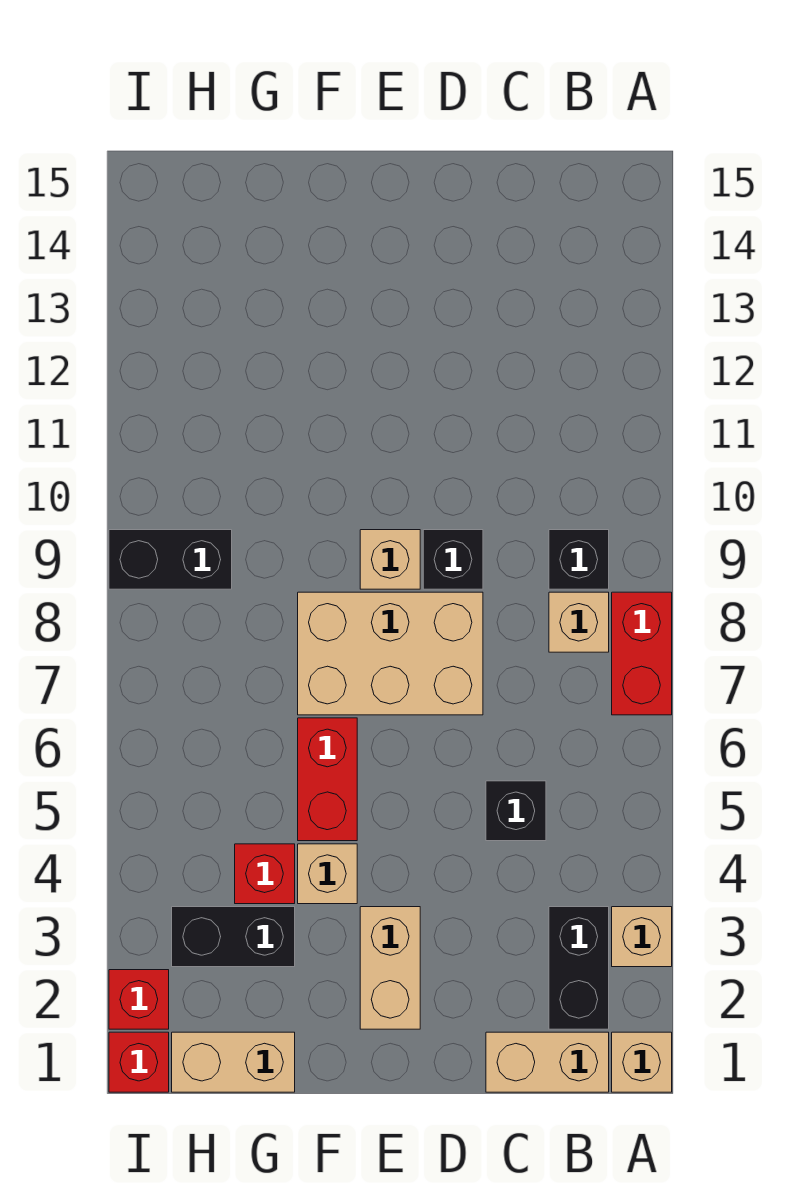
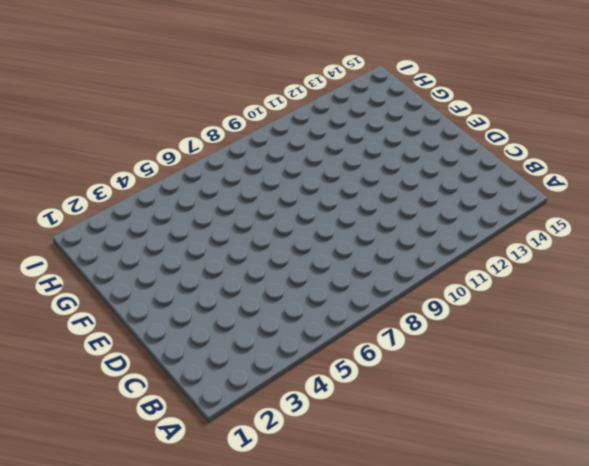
none -> tan brick A1 level 1
none -> tan brick A3 level 1
none -> red brick A7:A8 level 1

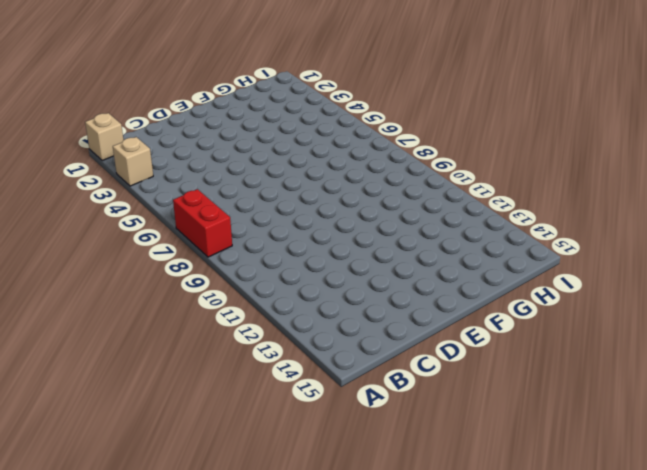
none -> tan brick B1:C1 level 1
none -> black brick B2:B3 level 1
none -> tan brick B8 level 1

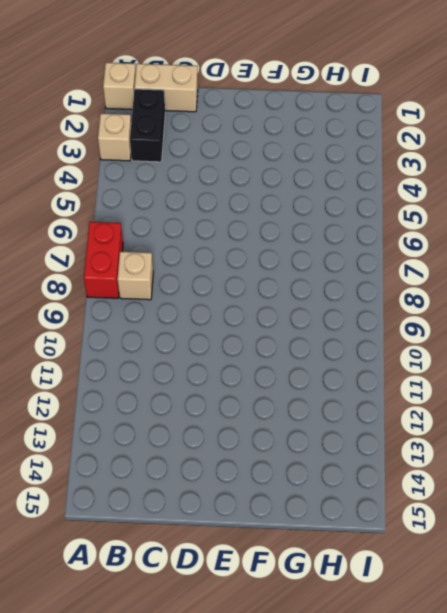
none -> black brick B9 level 1
none -> black brick C5 level 1
none -> tan brick D7:F8 level 1

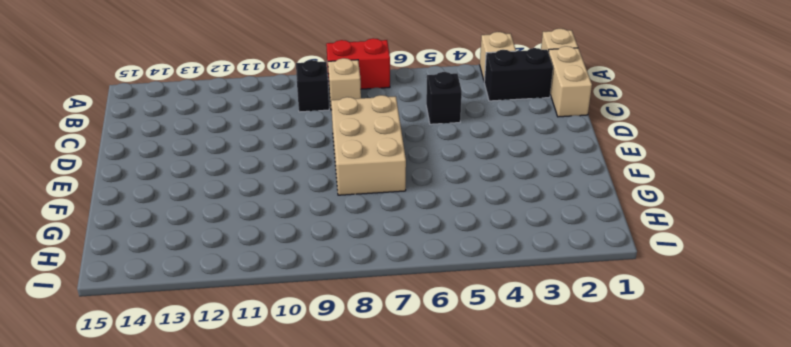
none -> black brick D9 level 1
none -> tan brick E2:E3 level 1
none -> tan brick E9 level 1

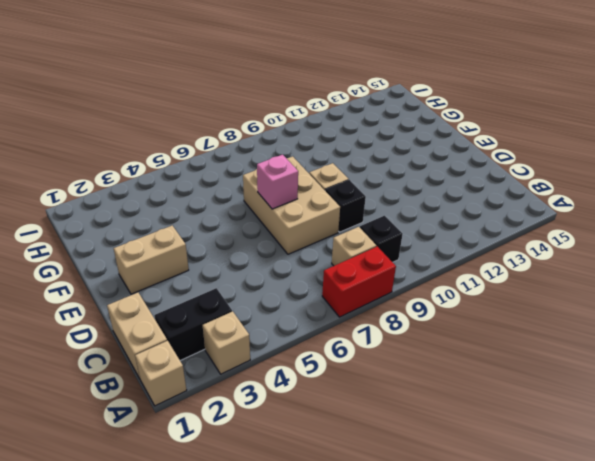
pink brick E7 level 2 -> none
none -> black brick C5 level 1
none -> tan brick F4 level 1
none -> red brick F5:F6 level 1

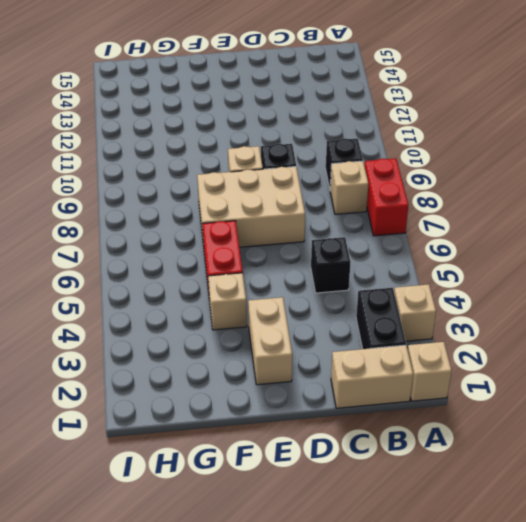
none -> tan brick G1:H1 level 1
none -> black brick G3:H3 level 1
none -> red brick G4 level 1

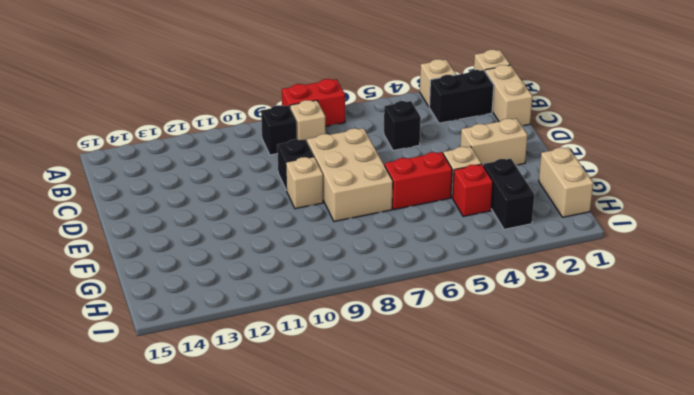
none -> black brick H9:I9 level 1
none -> red brick I1 level 1
none -> red brick I2 level 1

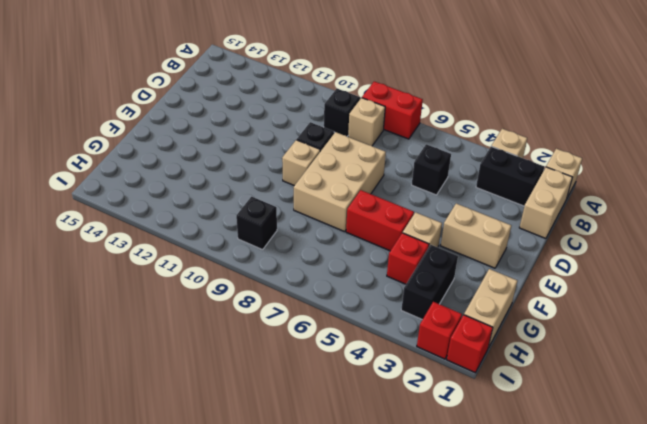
black brick H9 level 1 -> black brick H9:I9 level 1

